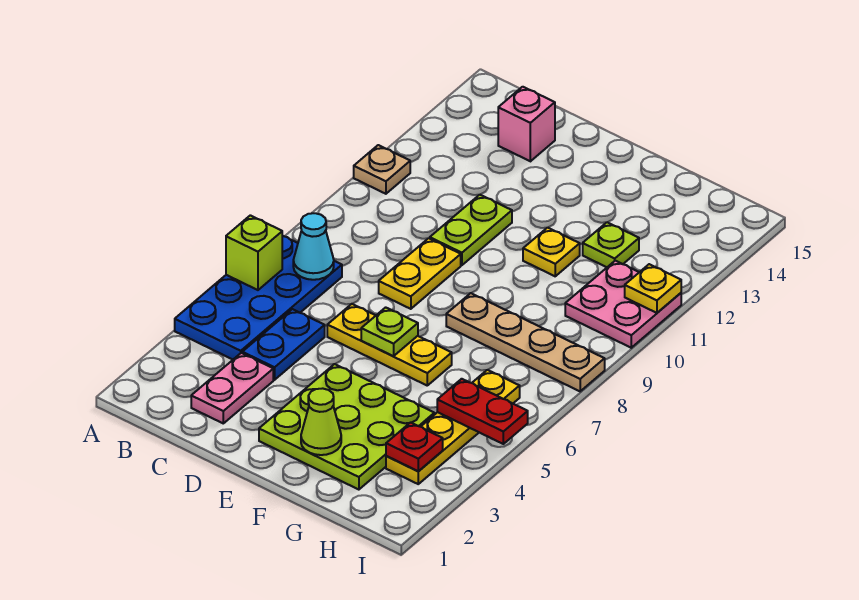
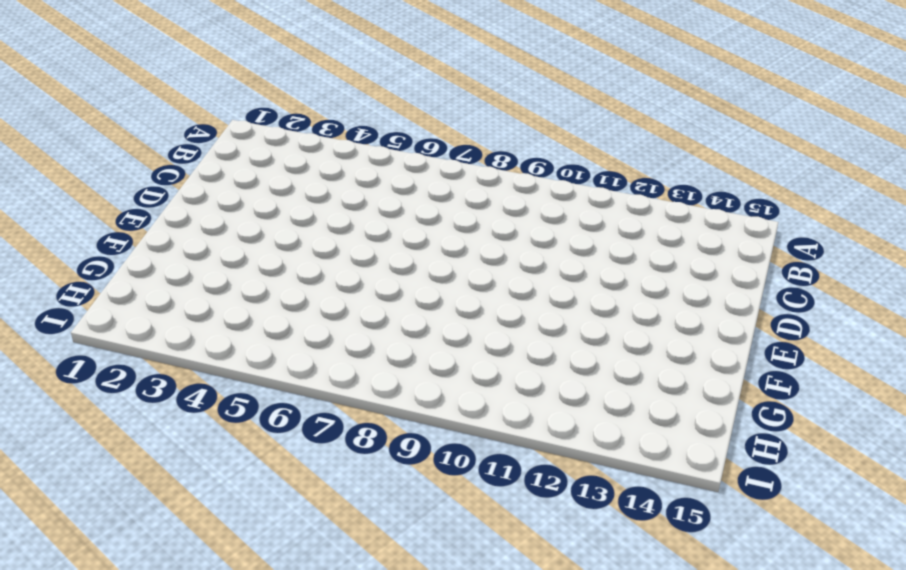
none -> blue plate A4:B7 level 1
none -> tan plate A11 level 1
none -> pink plate C2:C3 level 1

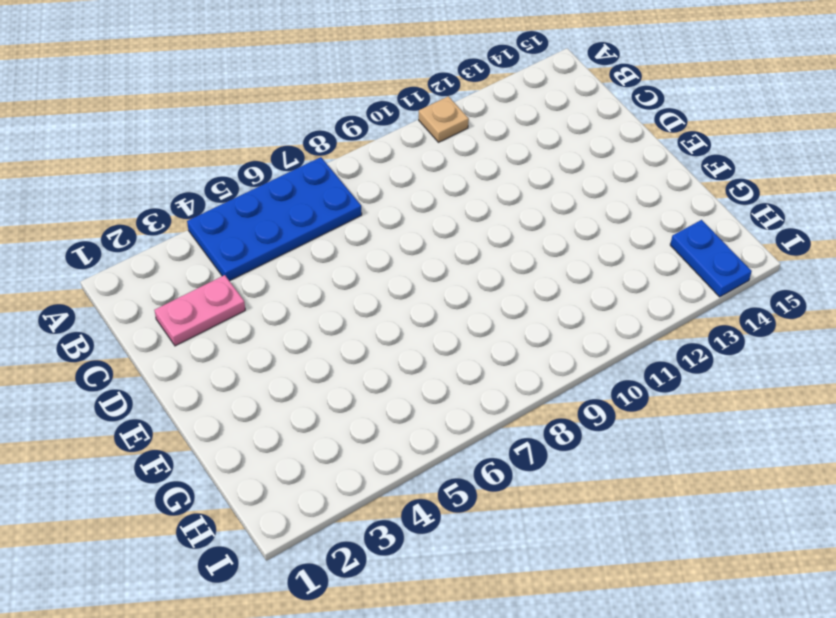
blue plate H14:I14 level 1 -> blue plate C4:C5 level 1
none -> pink brick C14 level 1
none -> yellow plate D6:F6 level 1
none -> yellow plate D8:D9 level 1

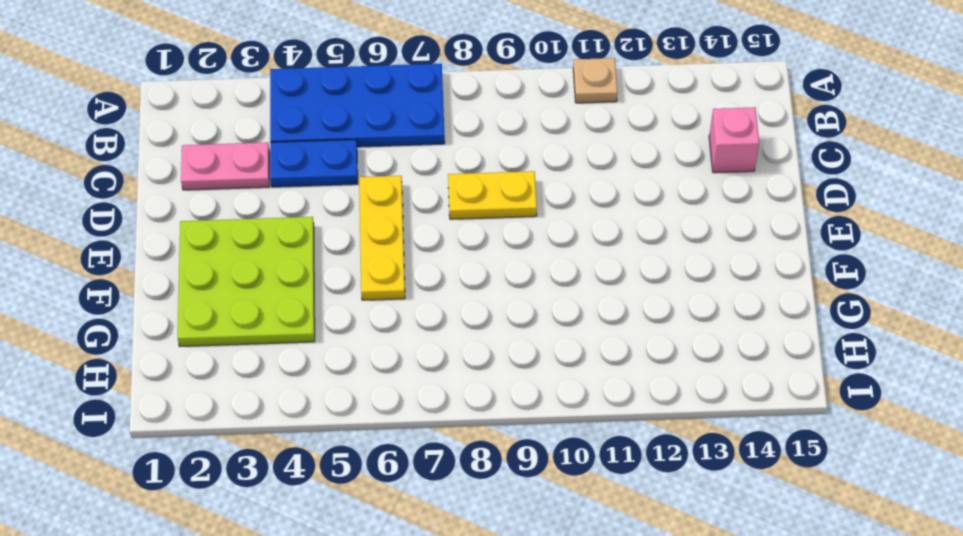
none -> lime plate D10:D11 level 1
none -> tan plate F8:I8 level 1
none -> yellow plate F11 level 1

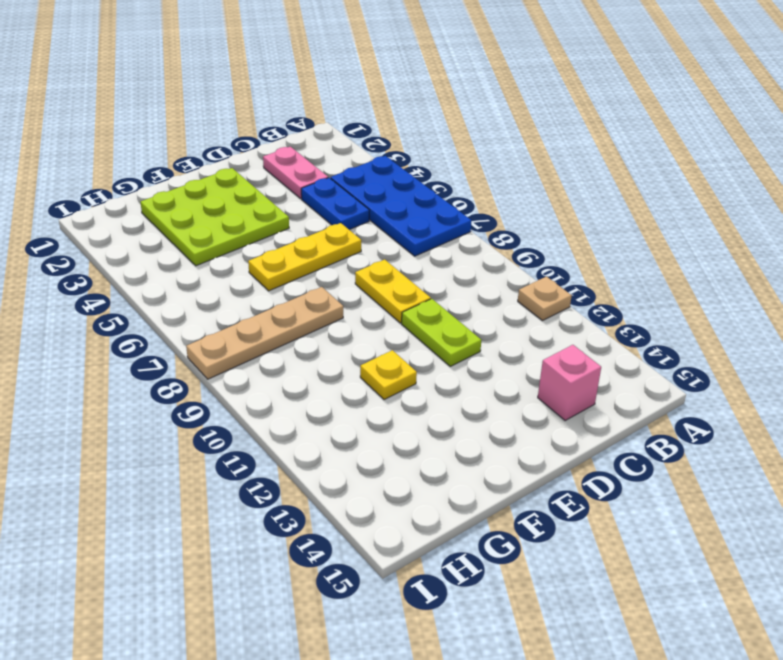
none -> lime plate G12 level 1
none -> yellow plate H3:H6 level 1
none -> pink plate H10:I11 level 1

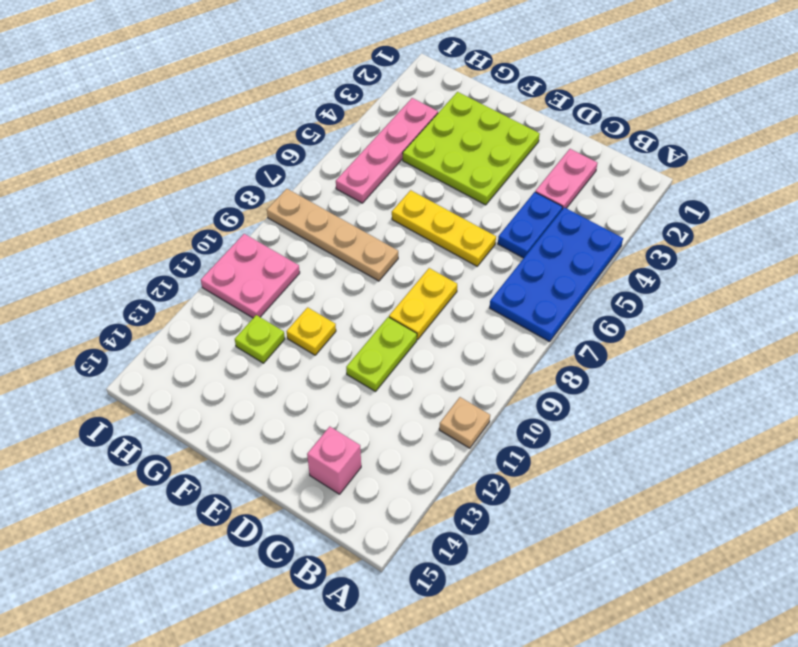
pink plate H3:H6 level 1 -> yellow plate H3:H6 level 1
none -> lime brick A6 level 2
none -> cyan cone B7 level 2
none -> lime plate E6 level 2

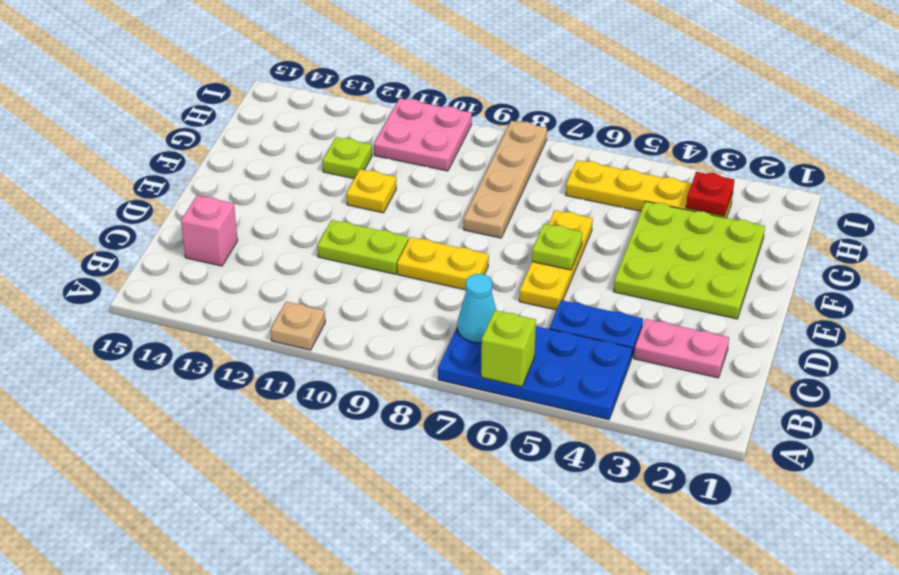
none -> lime cone F2 level 2
none -> red plate H5:I5 level 2
none -> yellow plate I11 level 2

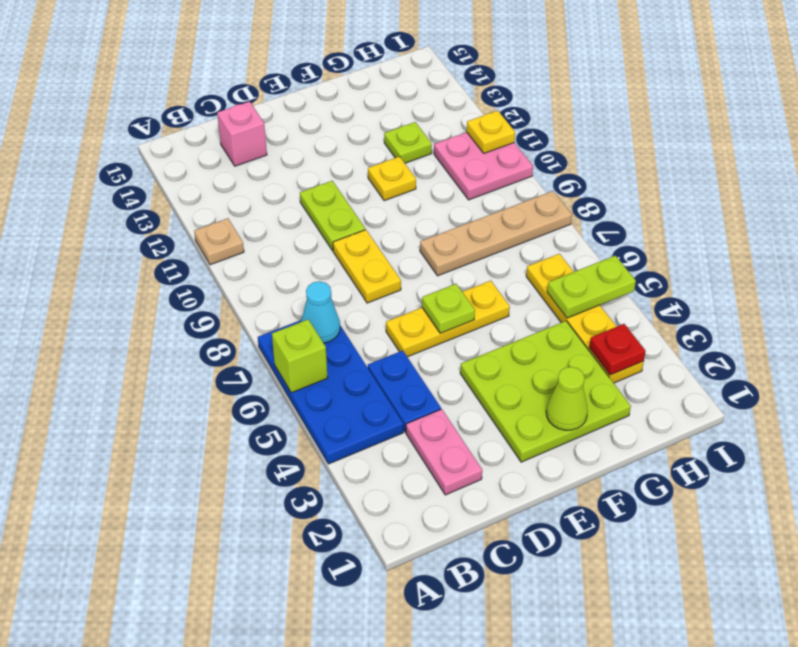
lime plate H5:I5 level 2 -> red plate H5:I5 level 2

